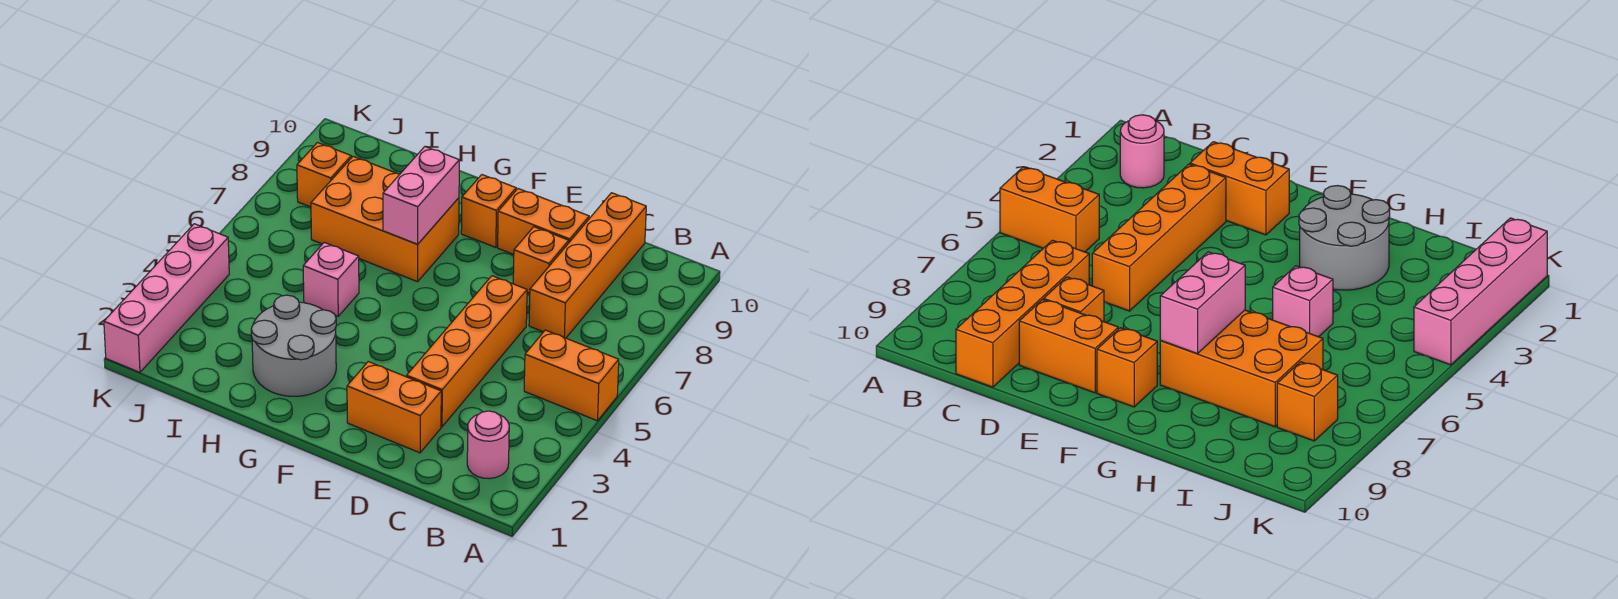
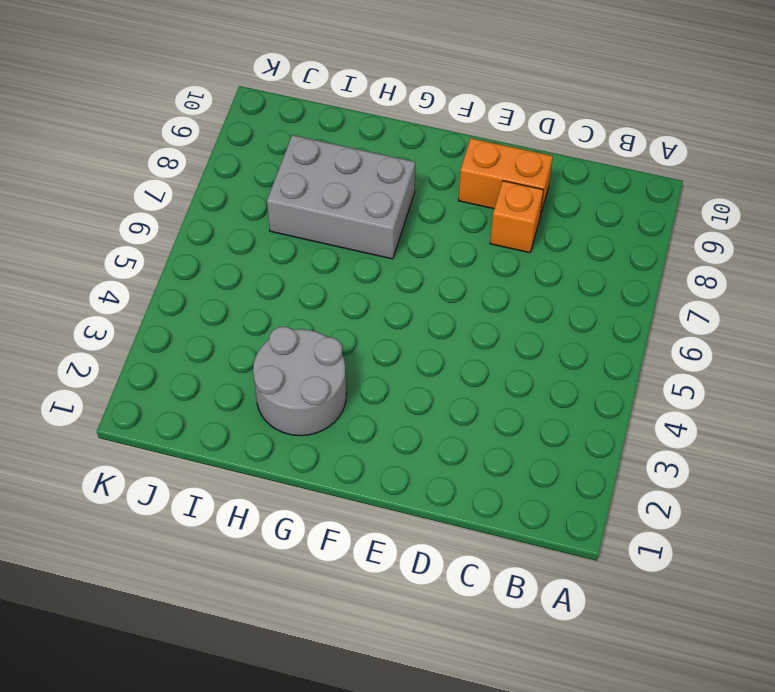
grey brick G7:I8 level 1 -> orange brick G7:I8 level 1
none -> orange brick A5:B5 level 1
none -> pink round brick B2 level 1
none -> orange brick C7:C10 level 1

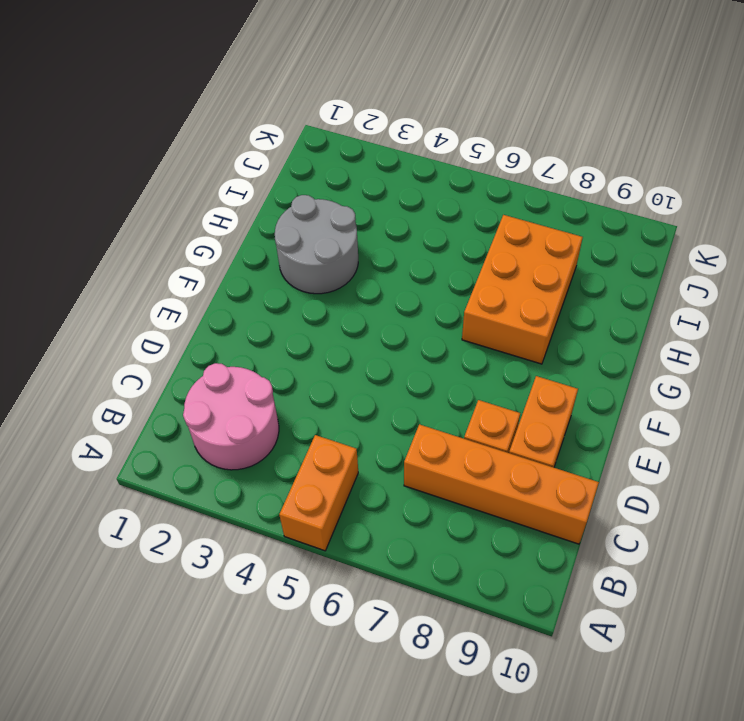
pink round brick B2:C3 level 1 -> pink round brick B2 level 1
none -> orange brick D2:E2 level 1
none -> orange brick D3:D6 level 1
none -> orange brick F9 level 1

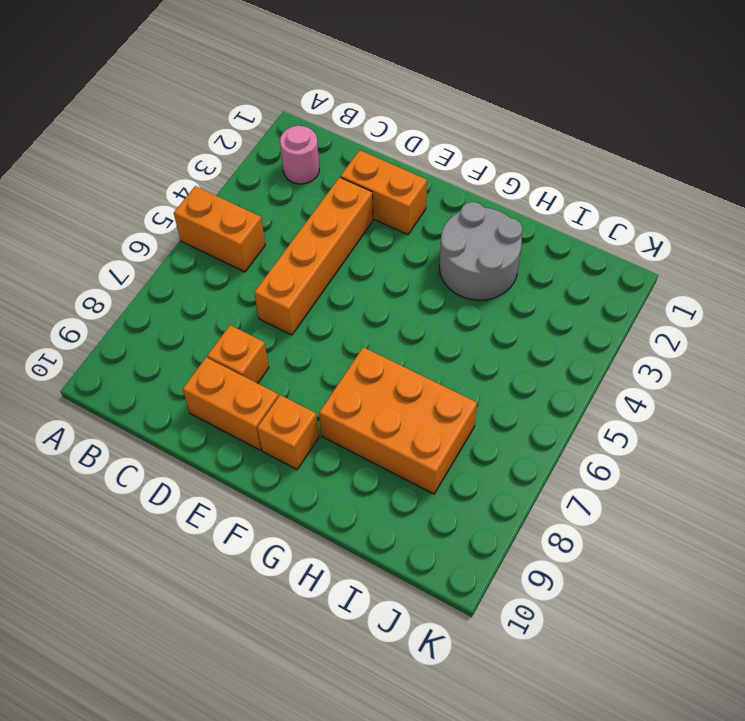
none -> orange brick C7:C10 level 1
none -> pink brick H5 level 1
none -> orange brick J8 level 1

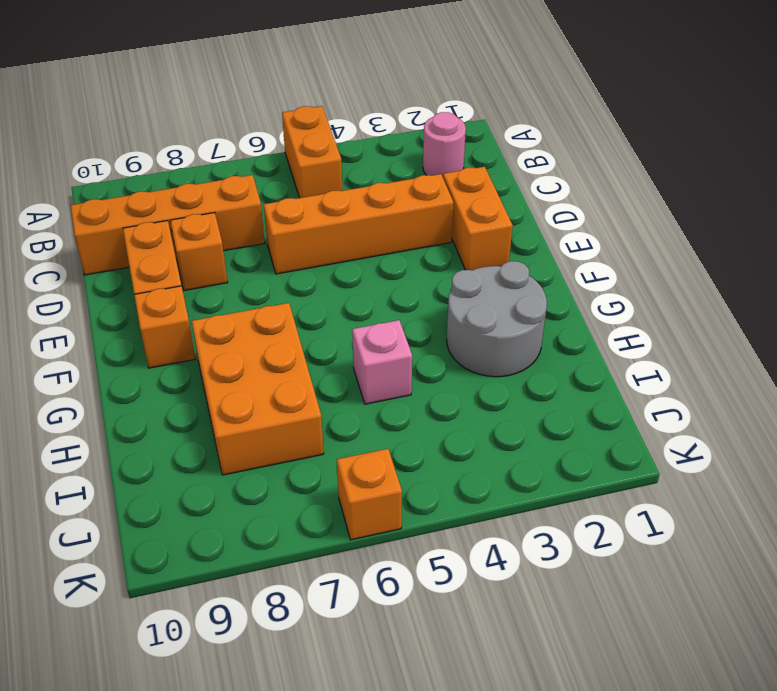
orange brick K6 level 1 -> orange brick J8 level 1
none -> pink brick K1:K4 level 1
none -> pink brick G7:G8 level 2

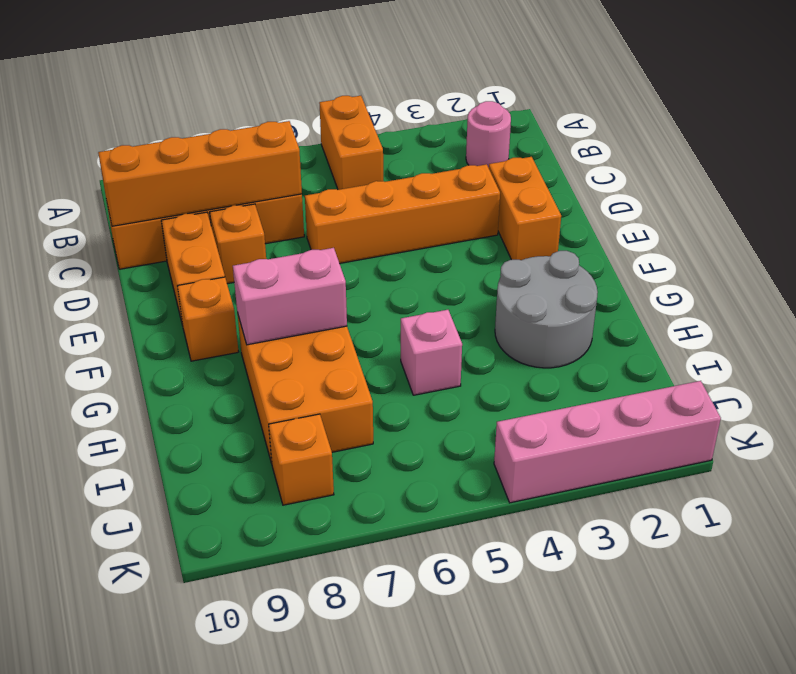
orange brick C7:C10 level 2 -> none

